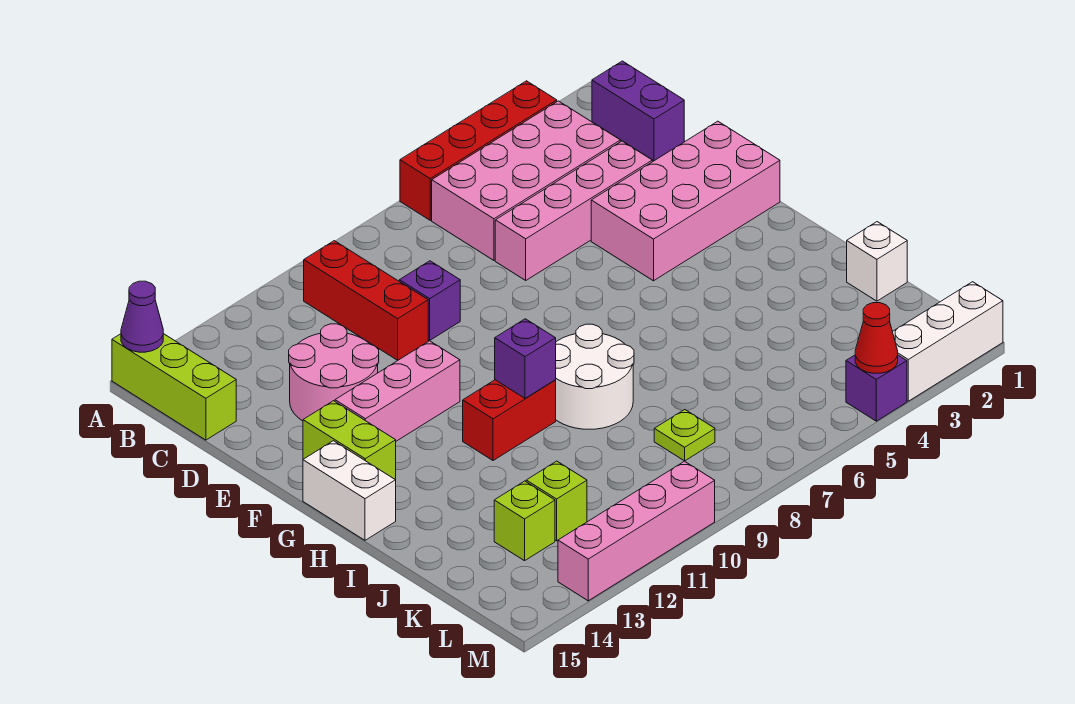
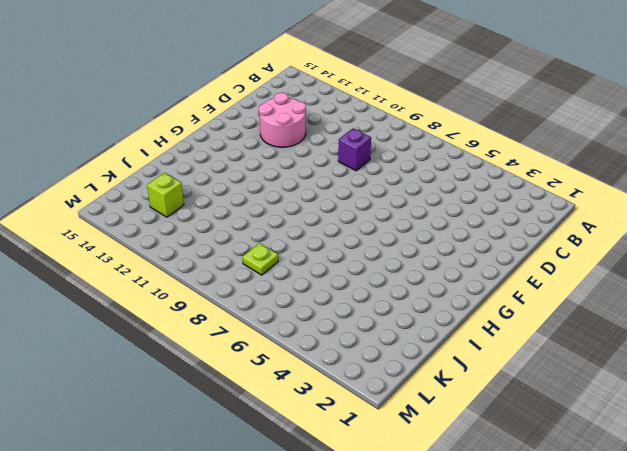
none -> red brick A3:A6 level 1
none -> lime brick A15:C15 level 1
none -> purple brick B1:C1 level 1

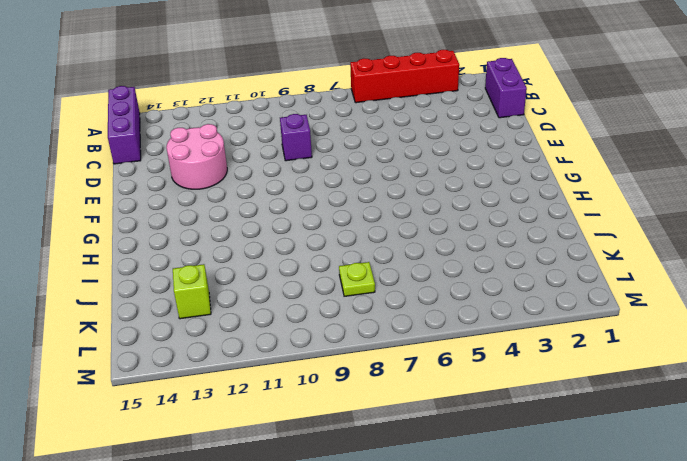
purple brick A15:C15 level 1 -> lime brick A15:C15 level 1
none -> pink brick B3:C6 level 1
none -> red brick B10:D10 level 1
none -> pink brick D3:D6 level 1

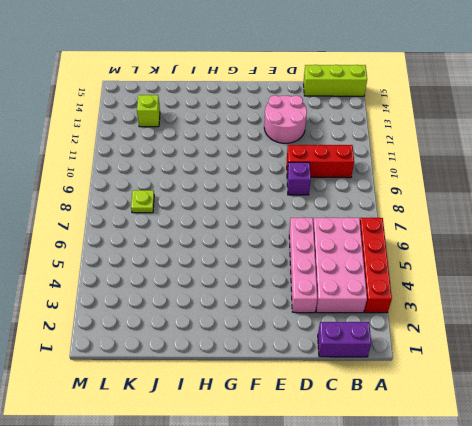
none -> pink brick E1:F4 level 1
none -> pink brick F11:F13 level 1
none -> lime brick F14:G14 level 1

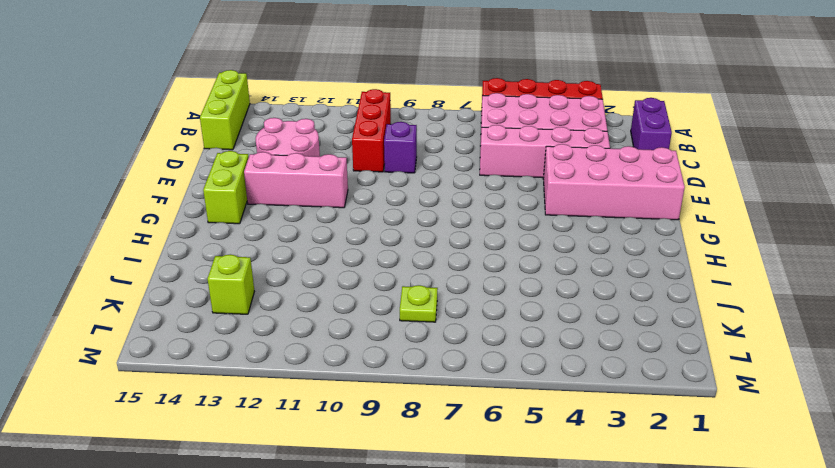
none -> white brick G15:H15 level 1
none -> white round brick H8:I9 level 1
none -> red brick H10:H11 level 1

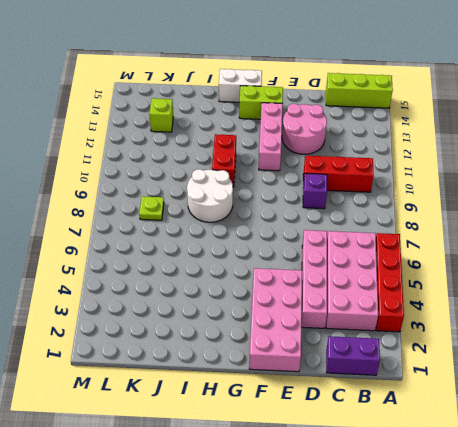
none -> white brick J1 level 1
none -> lime brick K12 level 1
none -> white brick M1:M3 level 1

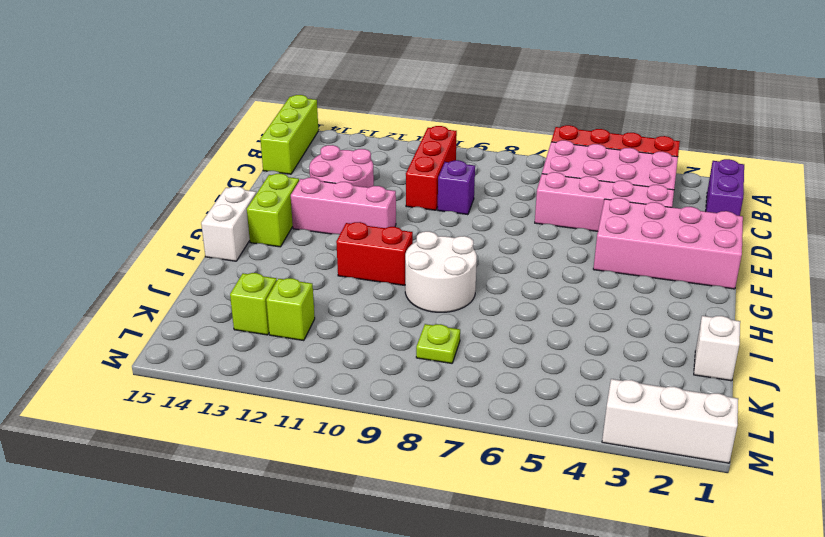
none -> purple brick M4 level 1
none -> pink brick M10:M13 level 1
none -> purple cone A15 level 2

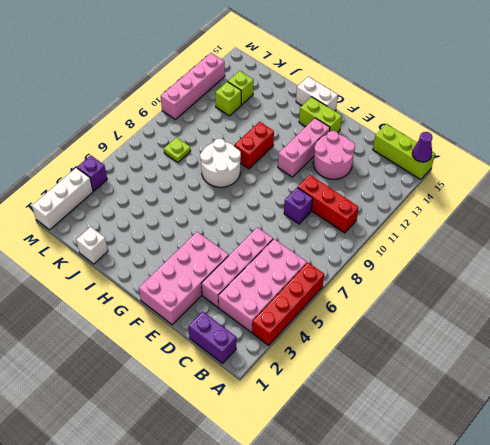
none -> purple brick H10 level 2
none -> red cone M4 level 2

